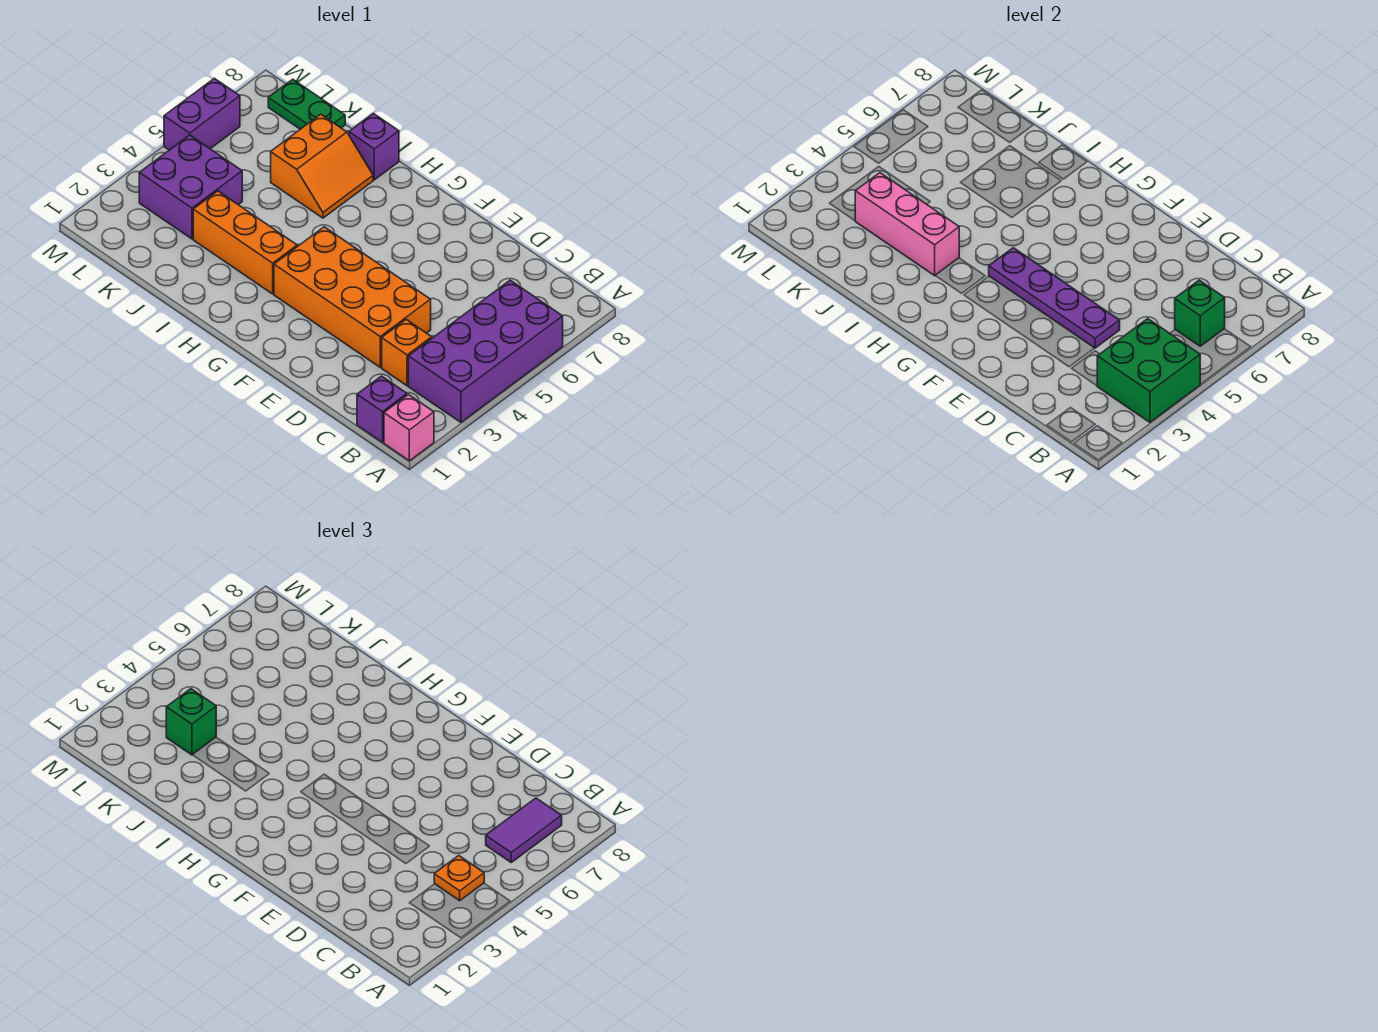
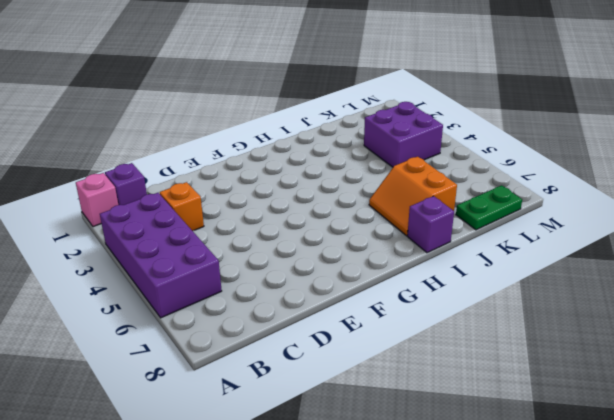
none -> orange brick D3:G4 level 1
none -> orange brick H3:J3 level 1
none -> purple brick M5:M6 level 1

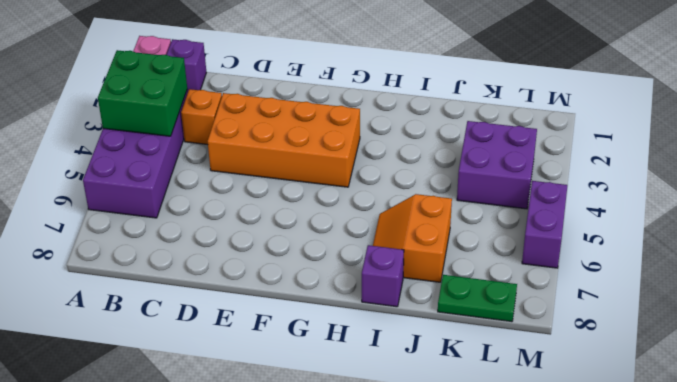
none -> orange brick H3:J3 level 1
none -> green brick B6 level 2
none -> purple plate D4:G4 level 2

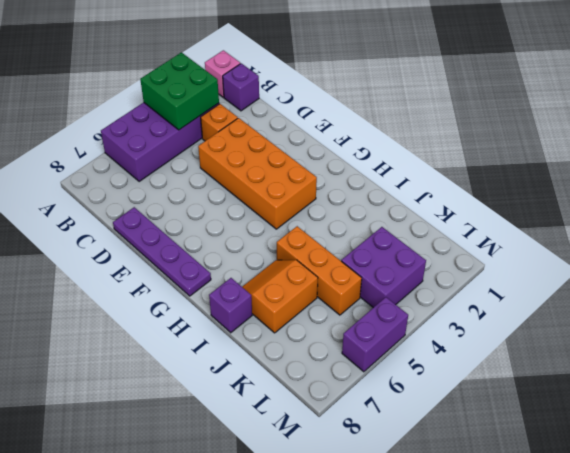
purple plate D8:G8 level 1 -> purple plate D4:G4 level 2
orange brick I5:K5 level 1 -> orange brick H3:J3 level 1
none -> green plate K8:L8 level 1
none -> green brick B6 level 2
none -> pink brick I3:K3 level 2

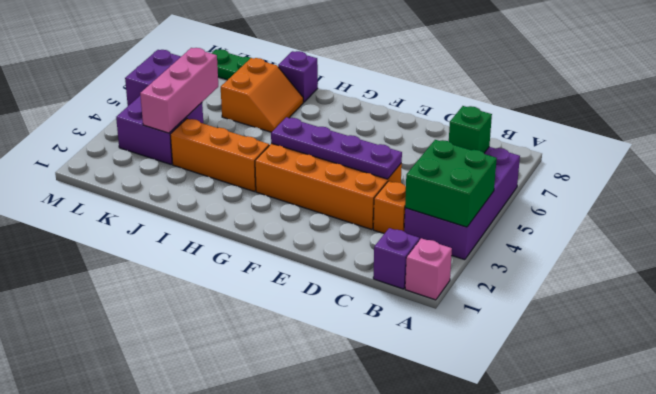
pink brick K3:K5 level 2 -> pink brick I3:K3 level 2
none -> orange plate B4 level 3
none -> purple tile B6:B7 level 3
none -> green brick K3 level 3

